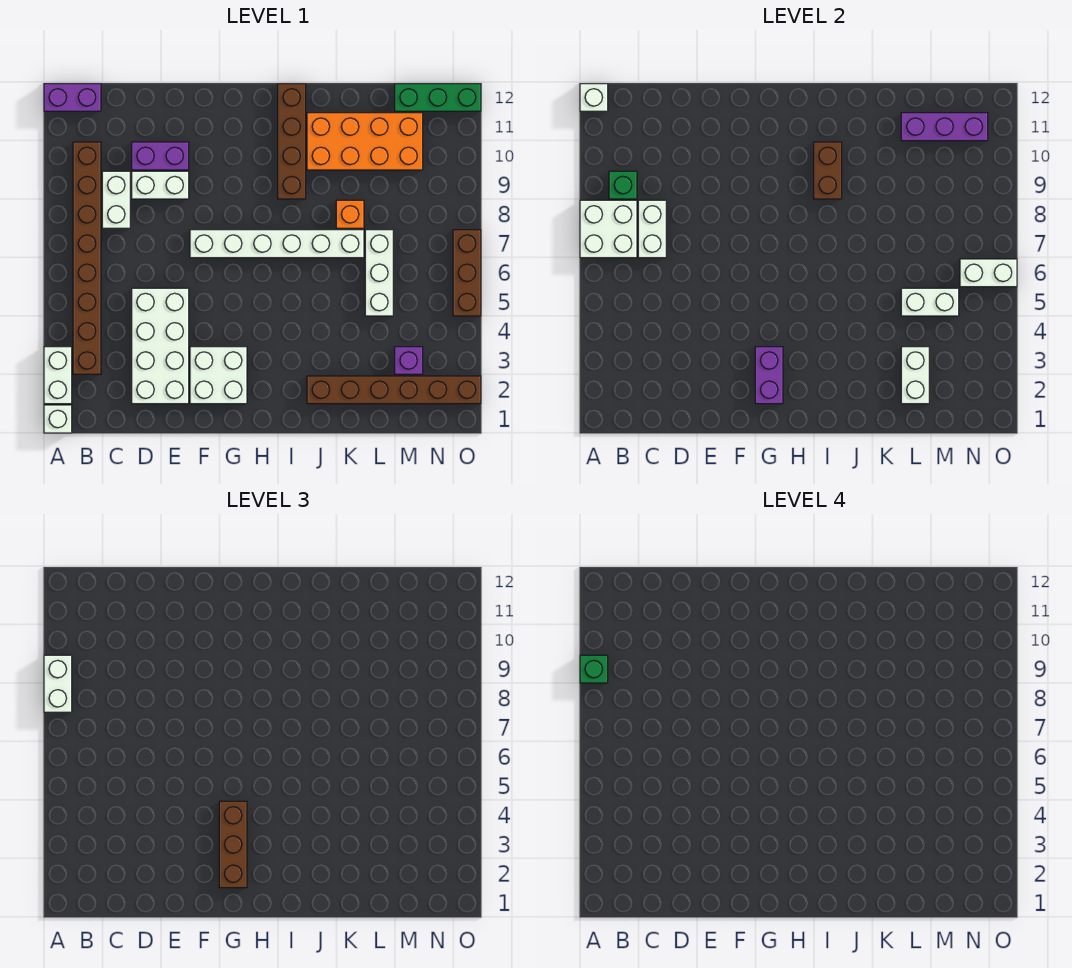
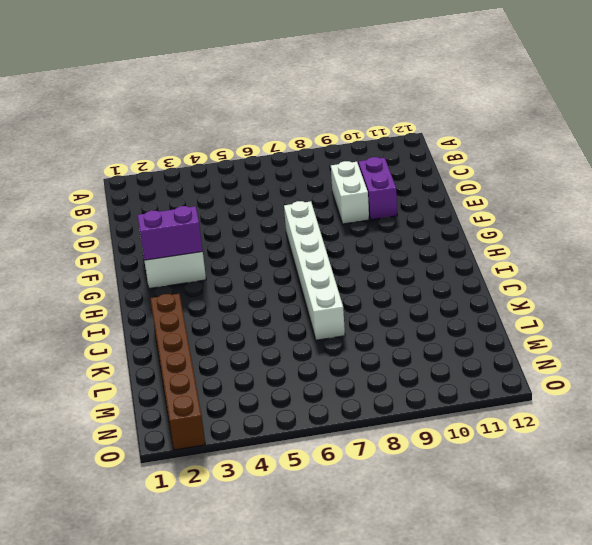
none -> white brick A1 level 1
none -> white brick A2:A3 level 1
none -> purple brick A12:B12 level 1
none -> brown brick B3:B10 level 1

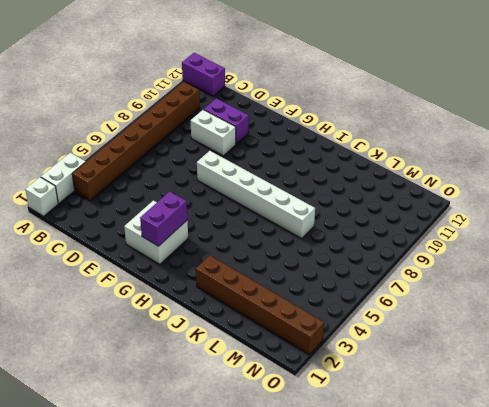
none -> white brick C8:C9 level 1
none -> white brick D2:E5 level 1
none -> brown brick I9:I12 level 1
none -> orange brick J10:M11 level 1

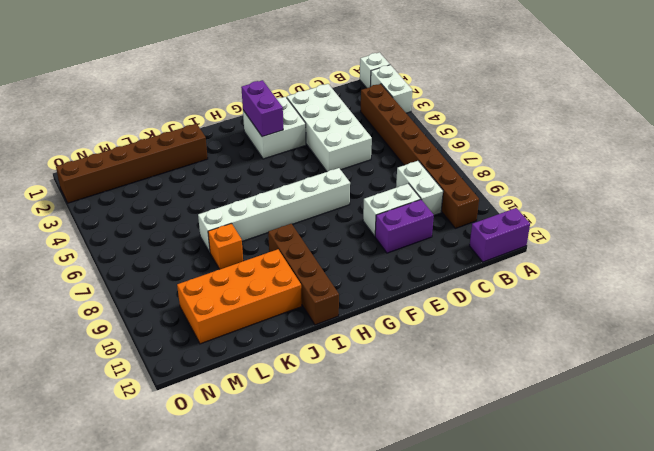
none -> white brick L5:L7 level 1
none -> purple brick M3 level 1
none -> green brick M12:O12 level 1
none -> brown brick O5:O7 level 1

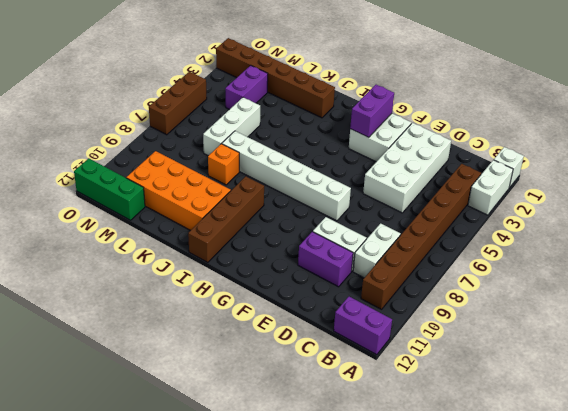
purple brick M3:M4 level 1 -> purple brick M3 level 1
none -> white brick A7:B8 level 2
none -> white brick A12 level 2
none -> green brick B9 level 2
none -> white brick C7:C8 level 2

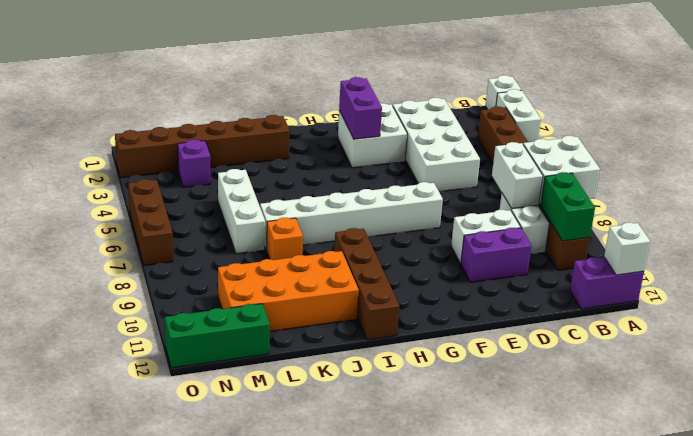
green brick B9:B10 level 2 -> green brick B9 level 2
none -> brown brick I9:I10 level 2
none -> white brick L2:L3 level 2
none -> white brick L5:M5 level 2
none -> purple brick L11:N11 level 2

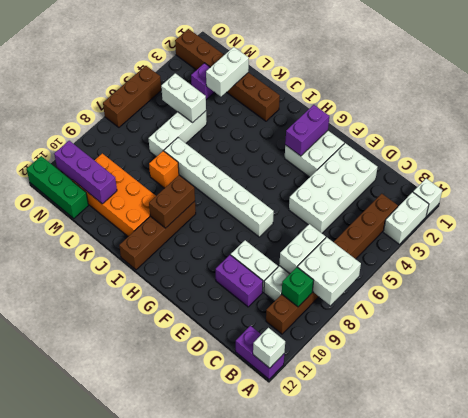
none -> white brick N6:O6 level 2
none -> white brick A8:A9 level 3
none -> brown brick G2:G4 level 3
none -> green brick A9 level 4

